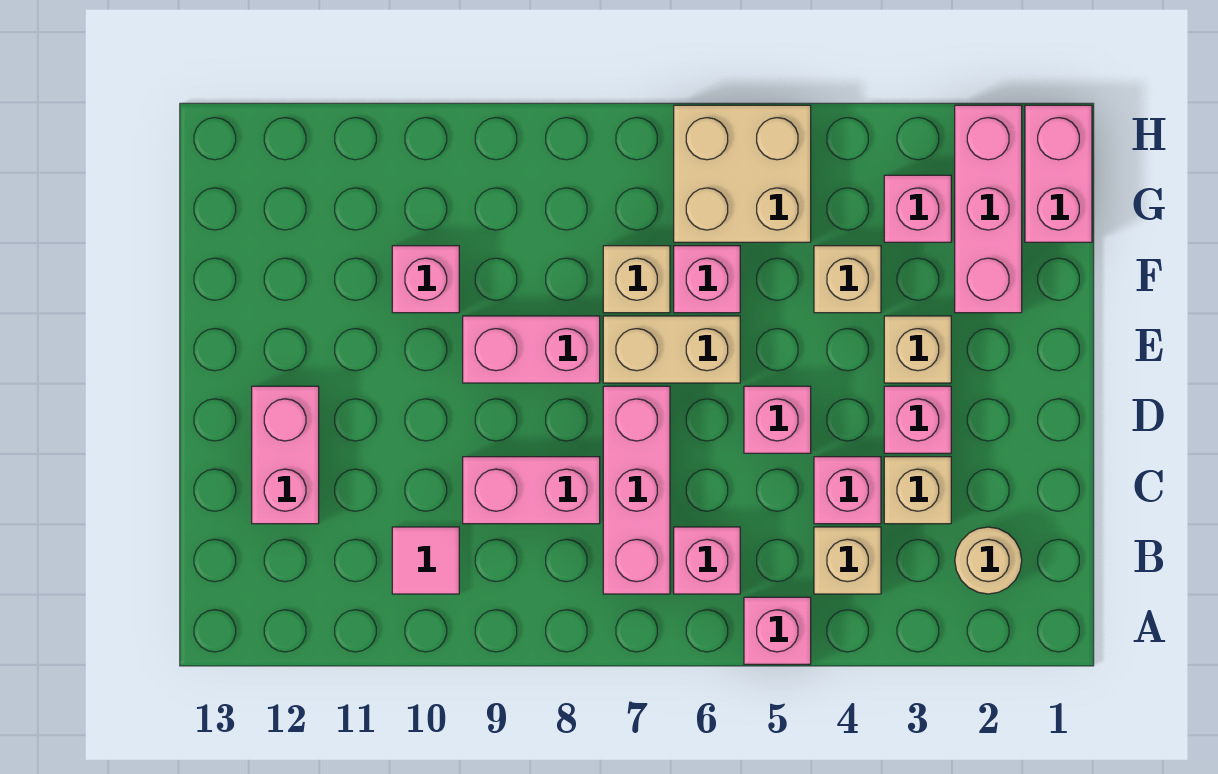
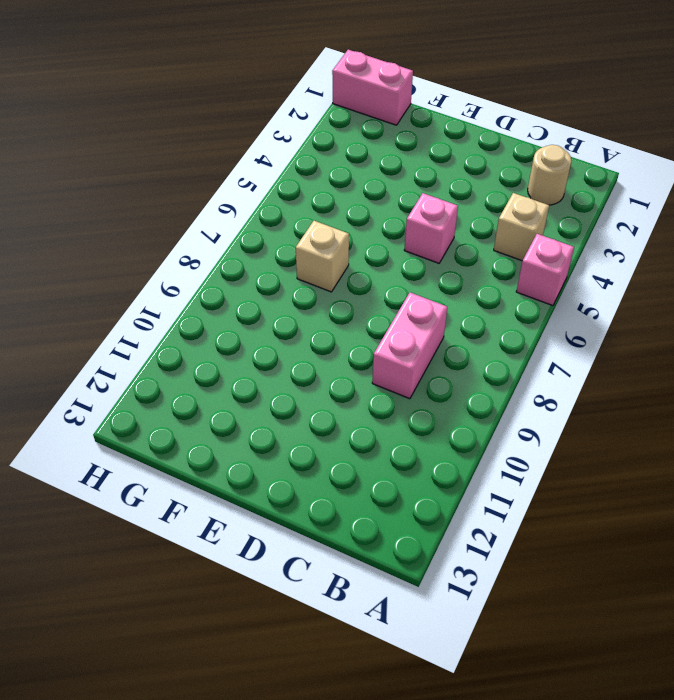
none -> pink brick B6 level 1
none -> pink brick B7:D7 level 1
none -> pink tile B10 level 1

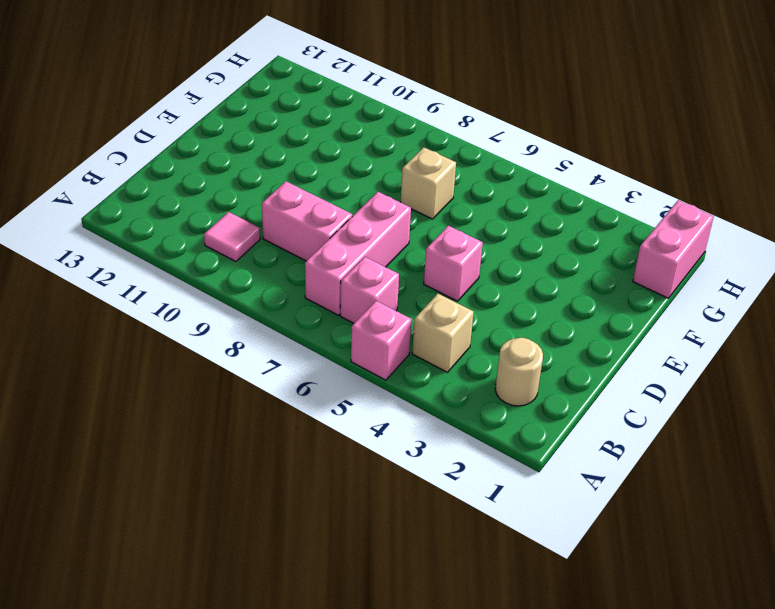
none -> tan brick C3 level 1
none -> pink brick C4 level 1
none -> pink brick C12:D12 level 1

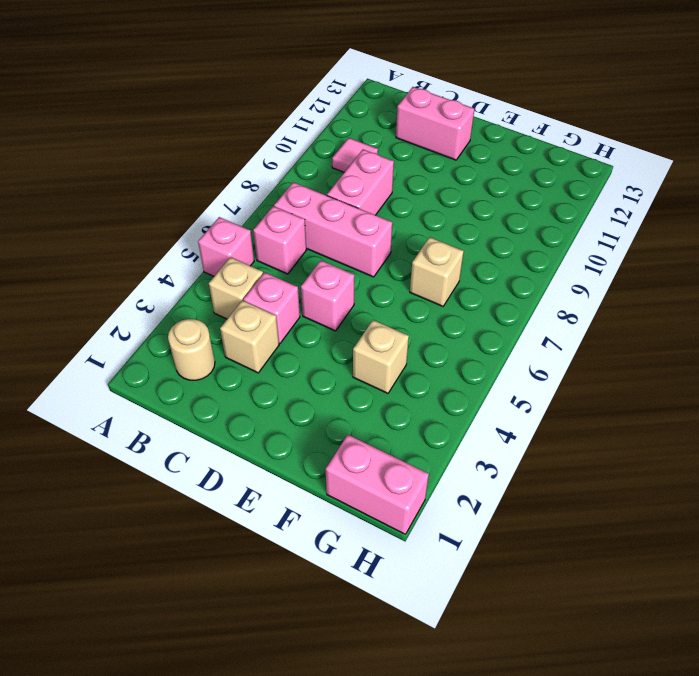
none -> pink brick D3 level 1
none -> tan brick E3 level 1
none -> tan brick E6:E7 level 1

